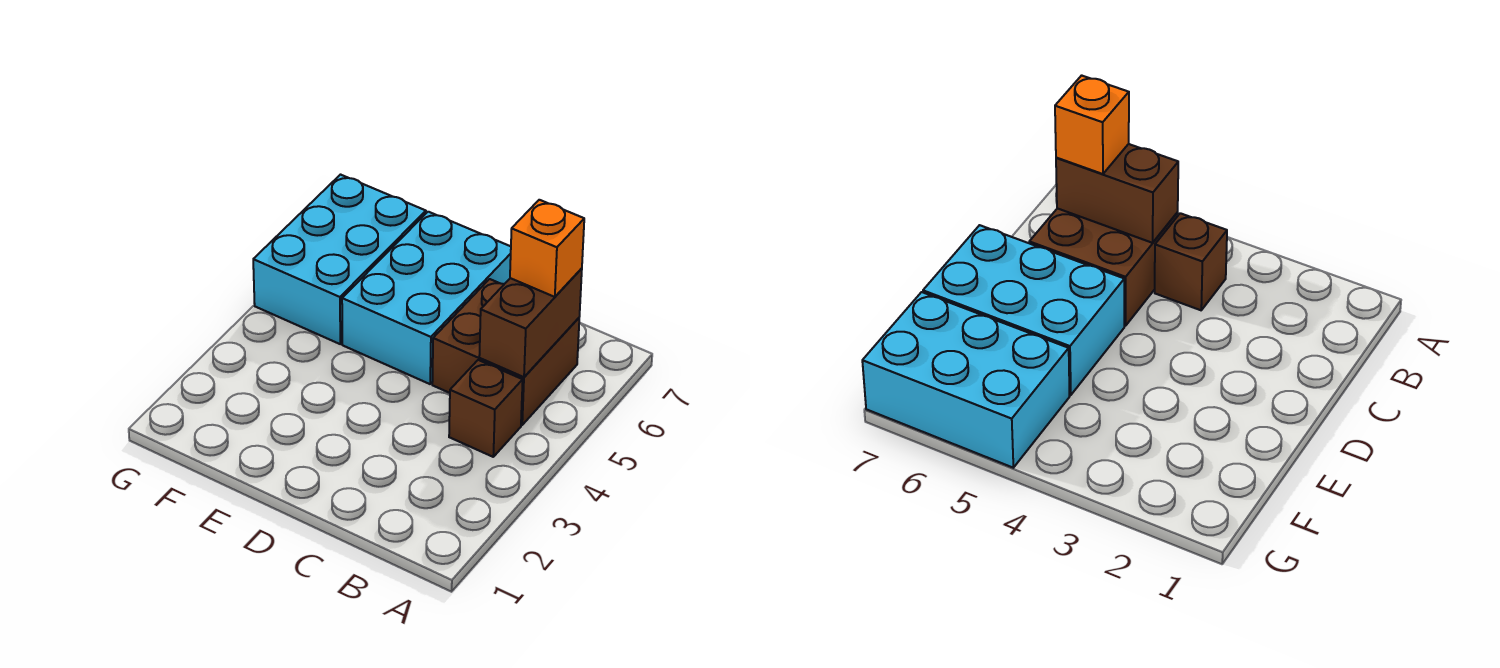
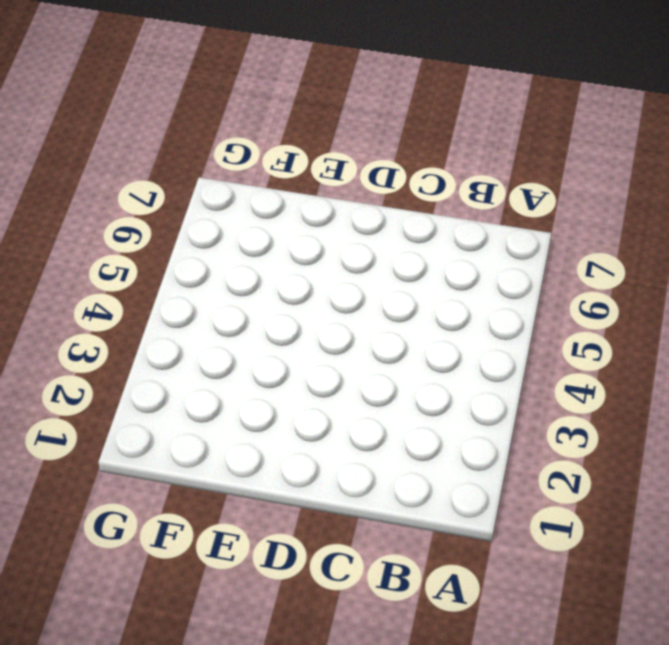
none -> brown brick B4 level 1
none -> brown brick B5:C6 level 1

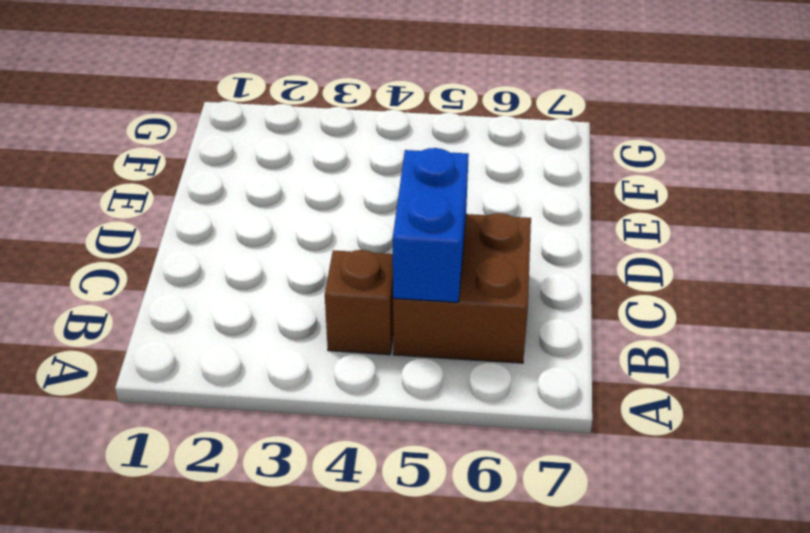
blue brick B5:C5 level 2 -> brown brick B5:B6 level 2
none -> cyan brick D5:E7 level 1
none -> cyan brick F5:G7 level 1

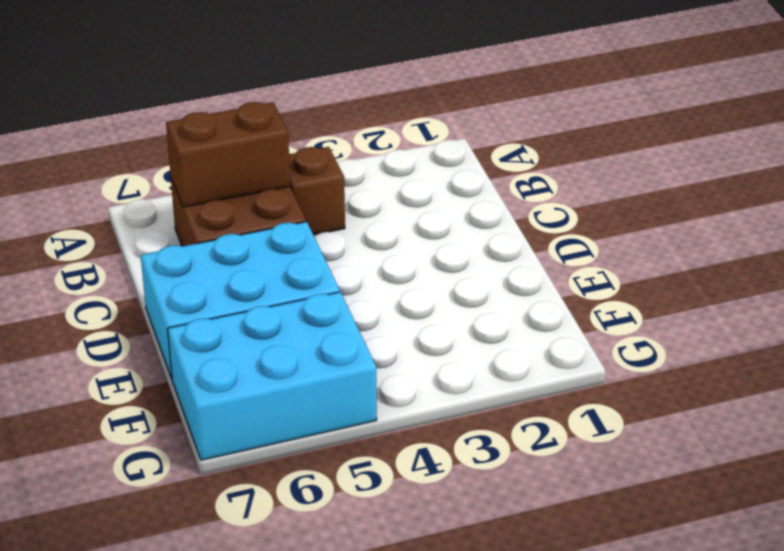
none -> orange brick B6 level 3

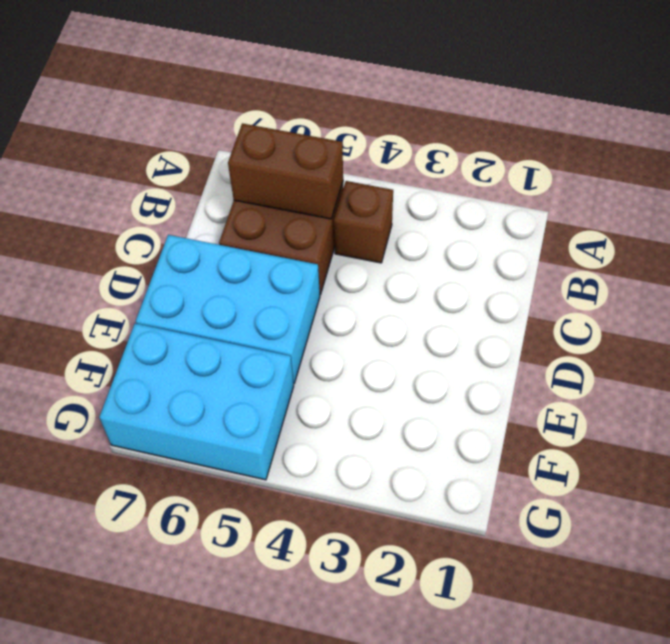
none -> orange brick B6 level 3

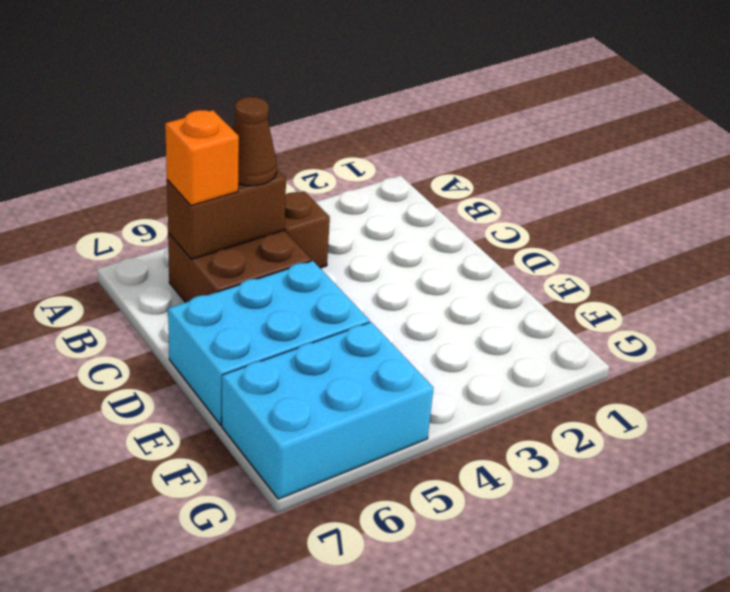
brown cone B5 level 3 -> none

